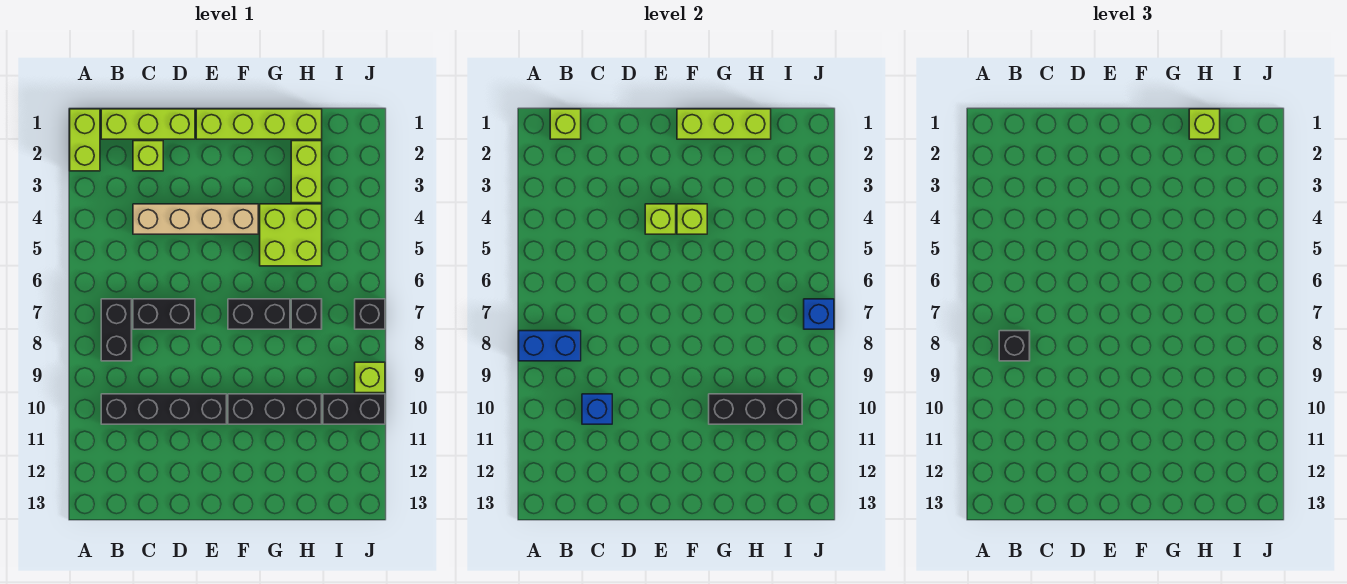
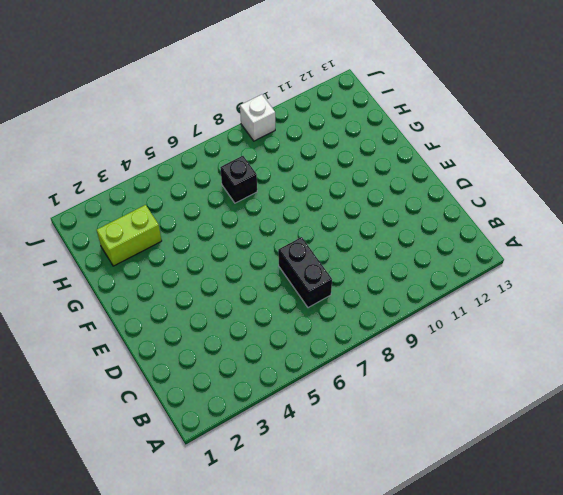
white brick J9 level 1 -> lime brick J9 level 1
none -> lime brick A1:A2 level 1
none -> lime brick B1:D1 level 1
none -> black brick B7:B8 level 1

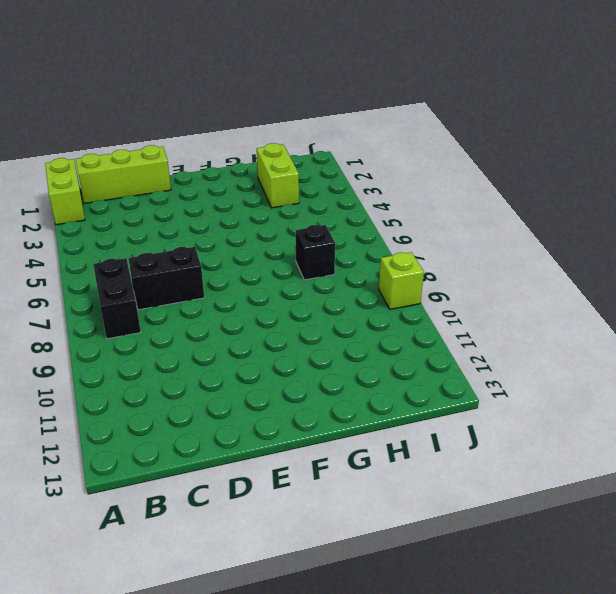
none -> black brick B10:E10 level 1
none -> lime brick C2 level 1
none -> tan brick C4:F4 level 1

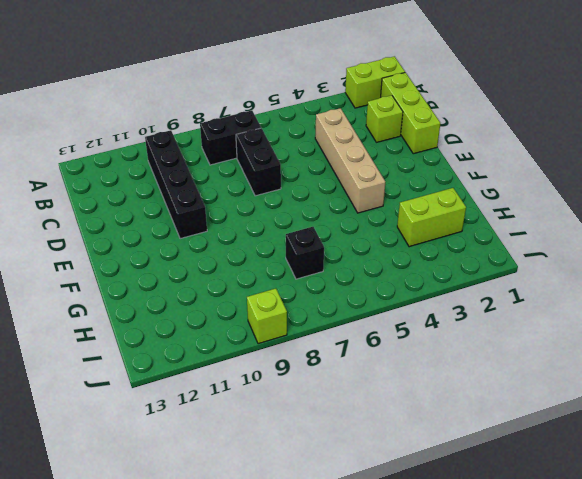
none -> lime brick E1:H1 level 1
none -> black brick F7:G7 level 1
none -> black brick F10:H10 level 1

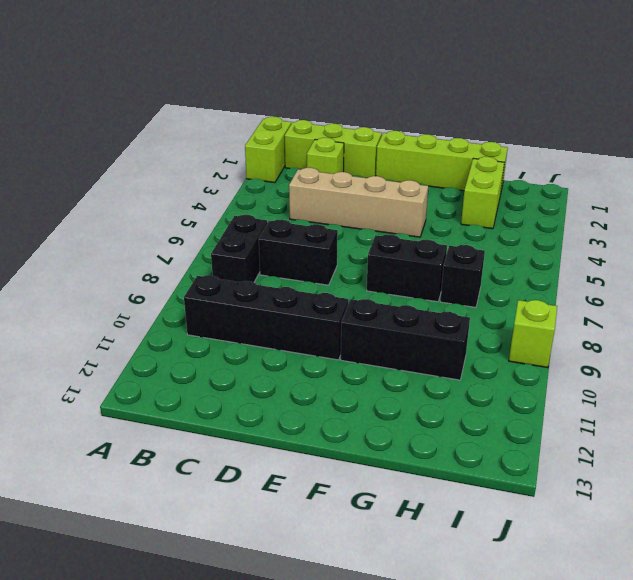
none -> lime brick G4:H5 level 1
none -> black brick I10:J10 level 1
none -> black brick J7 level 1

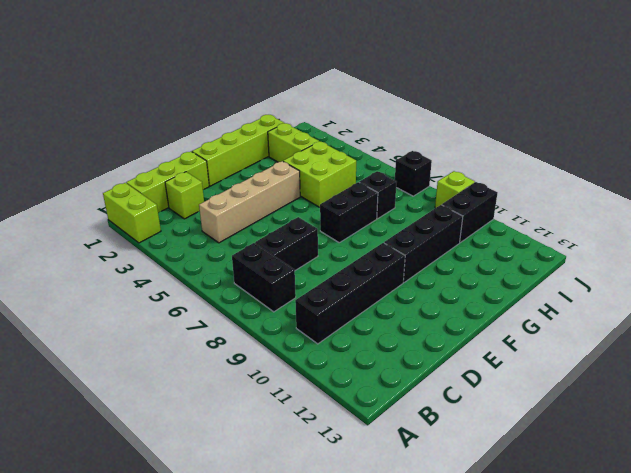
none -> blue brick A8:B8 level 2
none -> lime brick B1 level 2
none -> blue brick C10 level 2

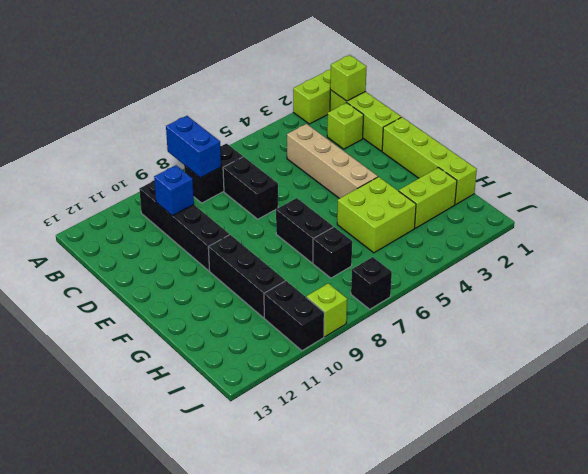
none -> lime brick E4 level 2
none -> lime brick F1:H1 level 2
none -> lime brick F4 level 2

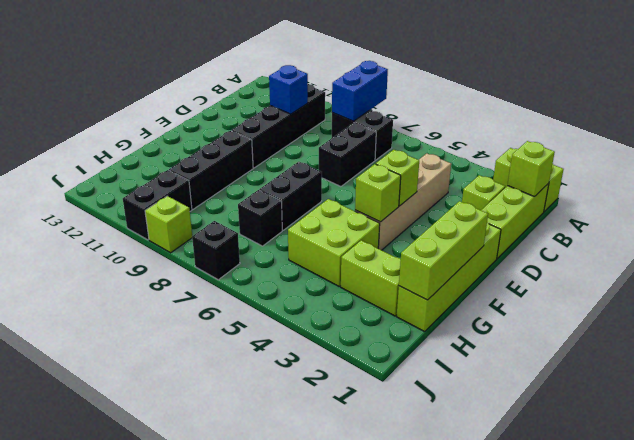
none -> black brick G10:I10 level 2
none -> blue brick J7 level 2
none -> black brick B8 level 3

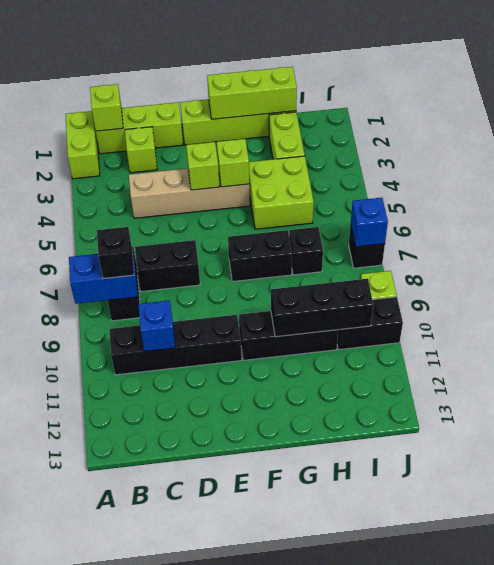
none -> lime brick H1 level 3

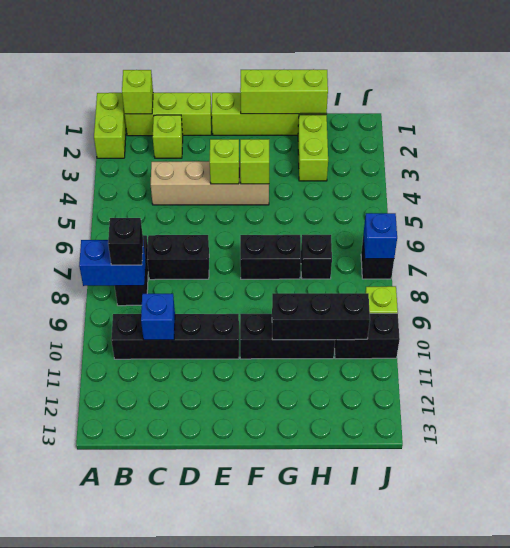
none -> lime brick G4:H5 level 1
none -> lime brick H1 level 3

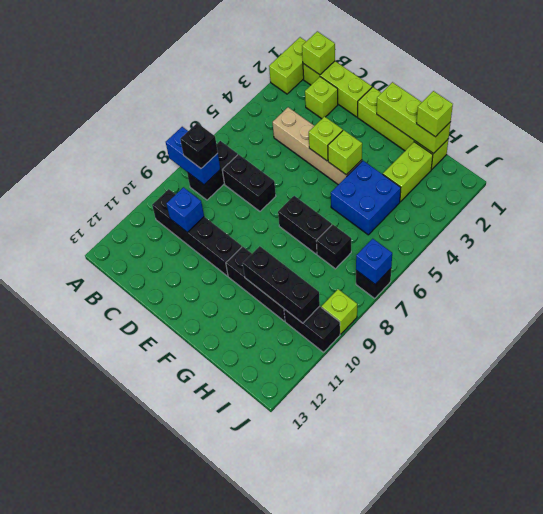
blue brick G4:H5 level 1 -> lime brick G4:H5 level 1

